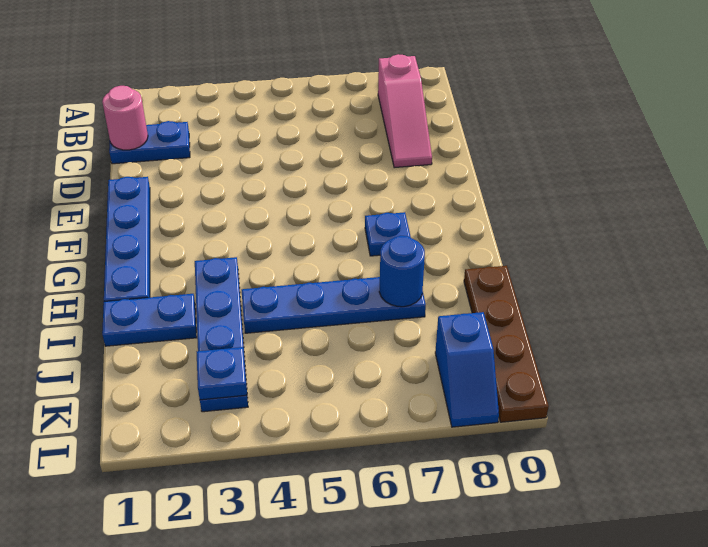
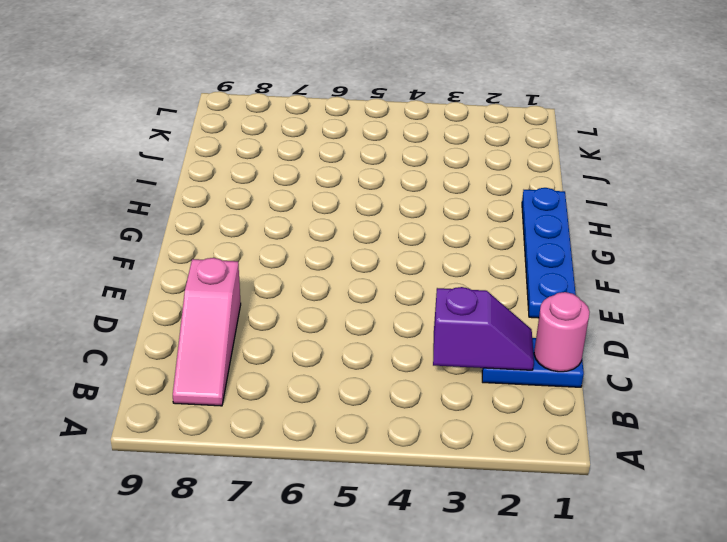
pink slope B8:D8 level 1 top D -> pink slope B8:D8 level 1 top B
purple slope C2:C3 level 2 top 3 -> none
none -> blue plate G7 level 1
none -> blue plate H3:K3 level 1
none -> blue plate I1:I2 level 1

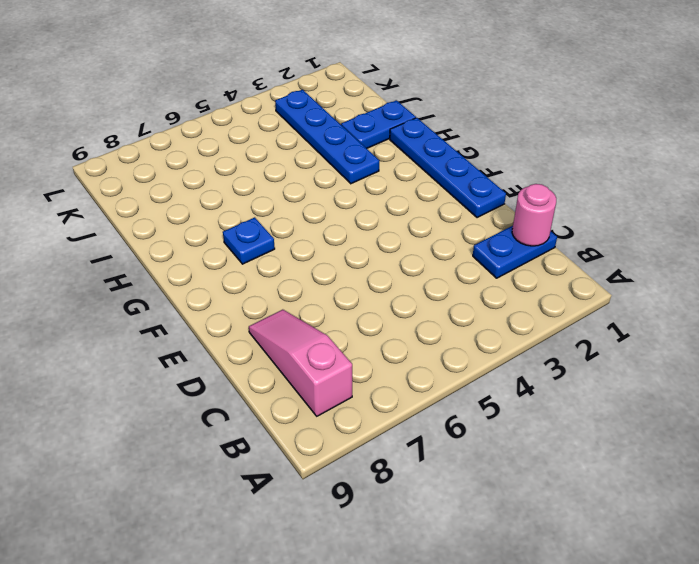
none -> blue plate I4:I7 level 1
none -> brown plate I9:L9 level 1
none -> blue slope K8:L8 level 1 top K

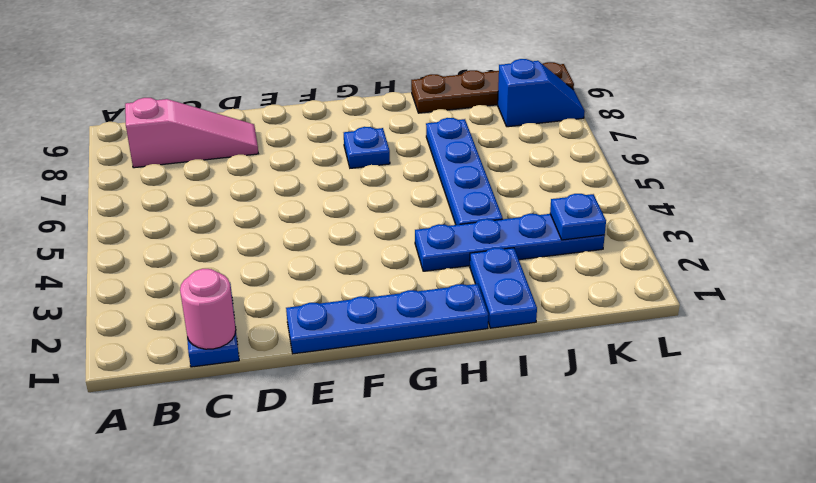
none -> blue round brick I7 level 2

